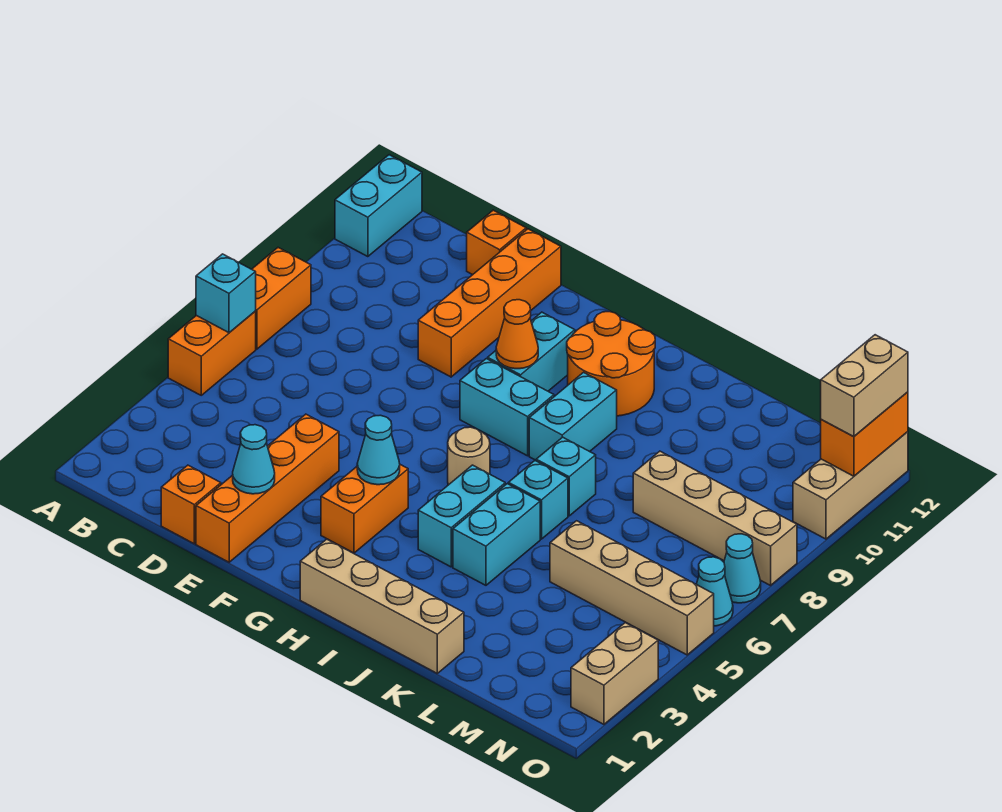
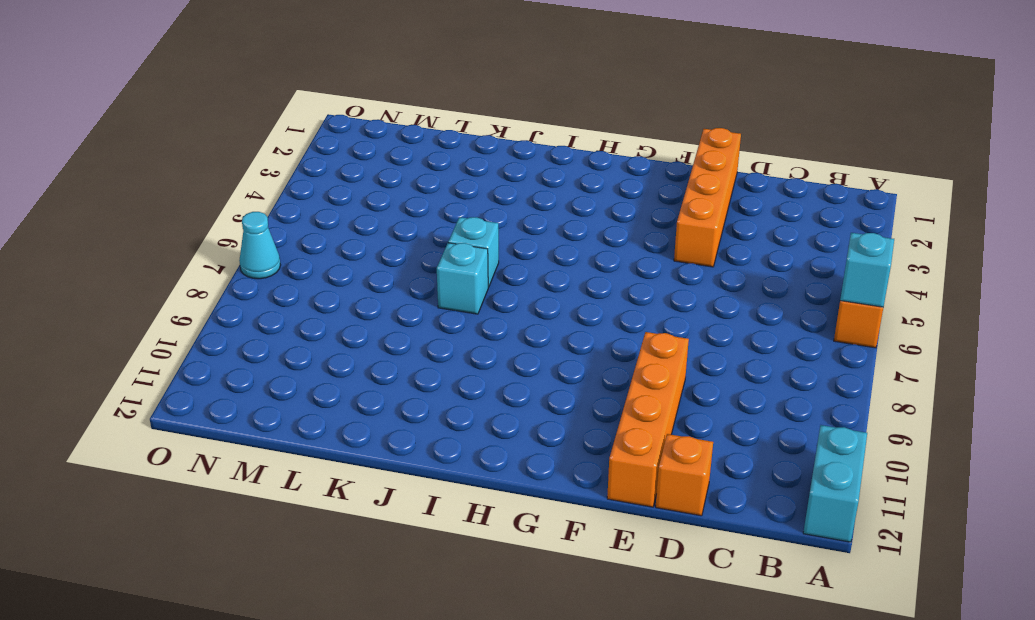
none -> orange brick A7:A8 level 1
none -> orange brick D1 level 1
none -> orange brick G3:G4 level 1
none -> cyan brick G8:H8 level 1

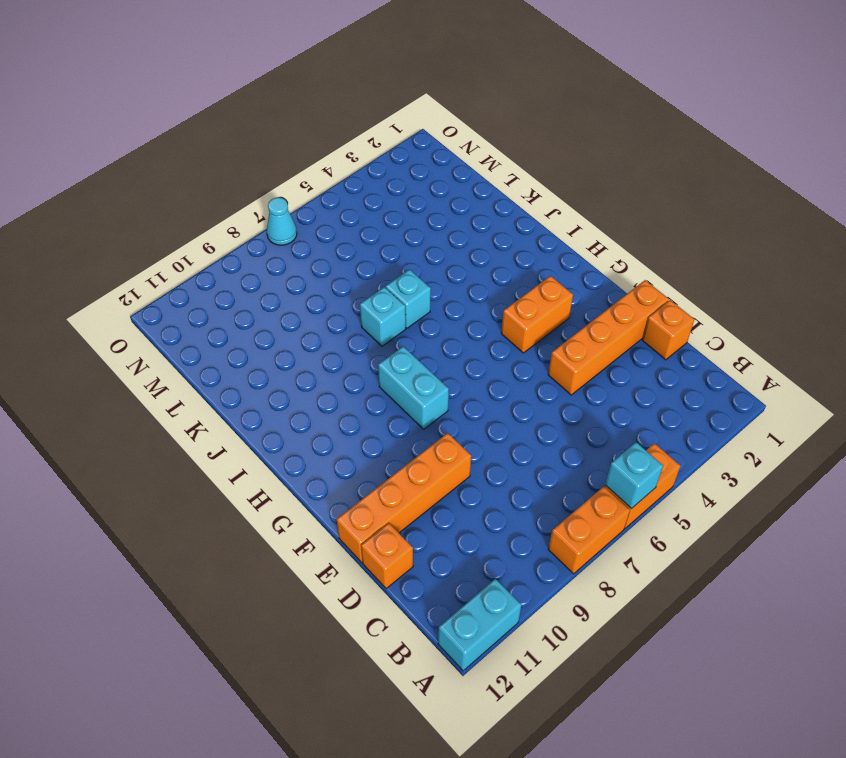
none -> cyan brick G9:G10 level 1
none -> tan brick H1:K1 level 1
none -> tan round brick H6 level 1
none -> orange round brick H10:I11 level 1

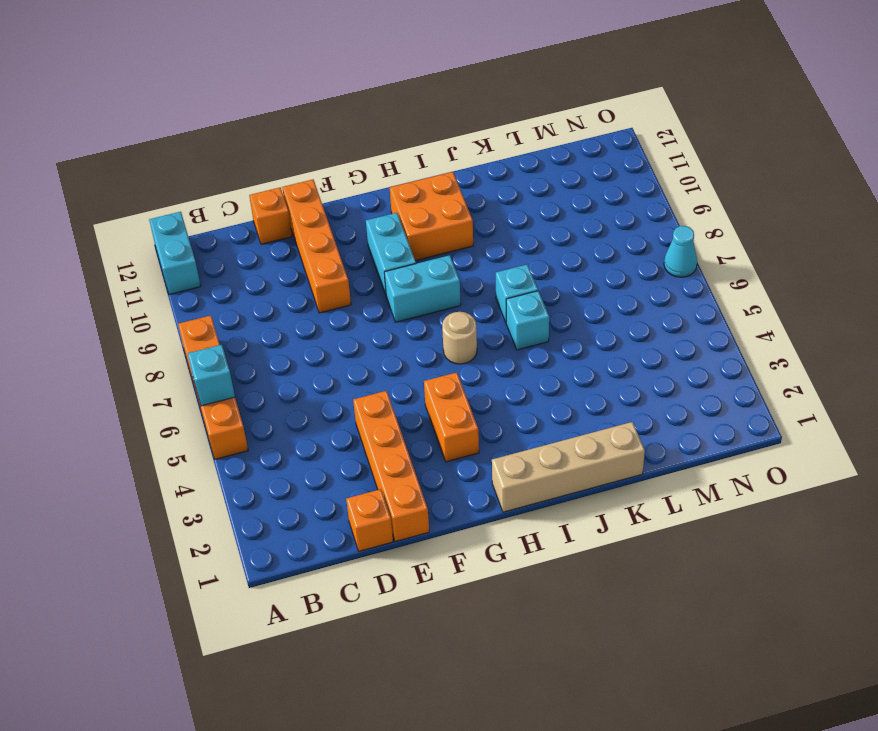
orange brick H10:I11 level 1 -> orange round brick H10:I11 level 1
none -> cyan brick I4:I5 level 1
none -> cyan brick I8:I9 level 1
none -> cyan brick J4:J5 level 1
none -> tan brick L5:O5 level 1

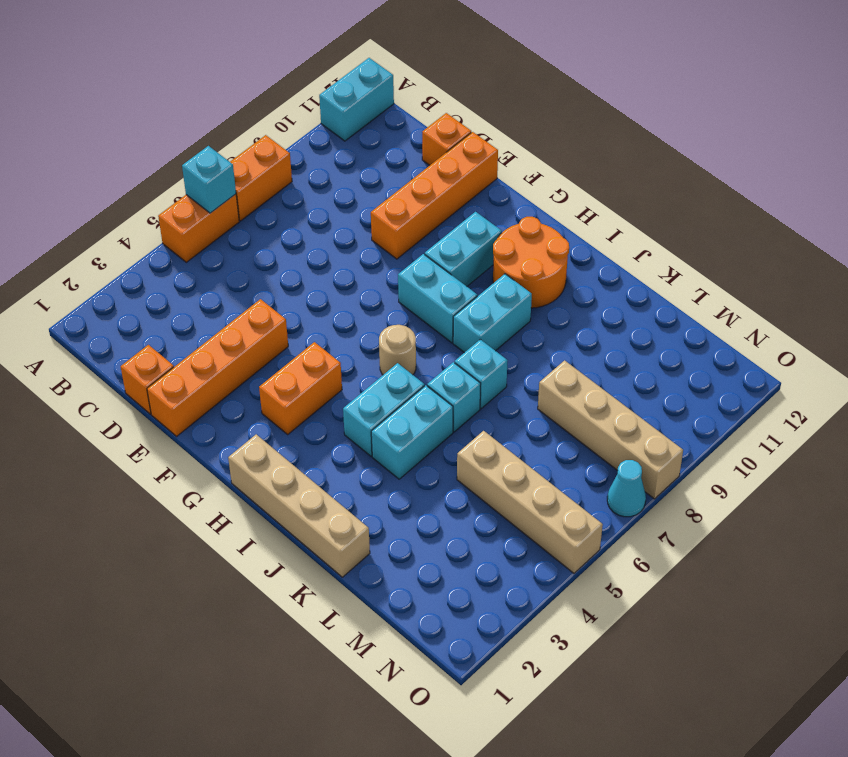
none -> tan brick O2:O3 level 1
none -> cyan cone O6 level 1
none -> tan brick O10:O12 level 1
none -> cyan cone E2 level 2

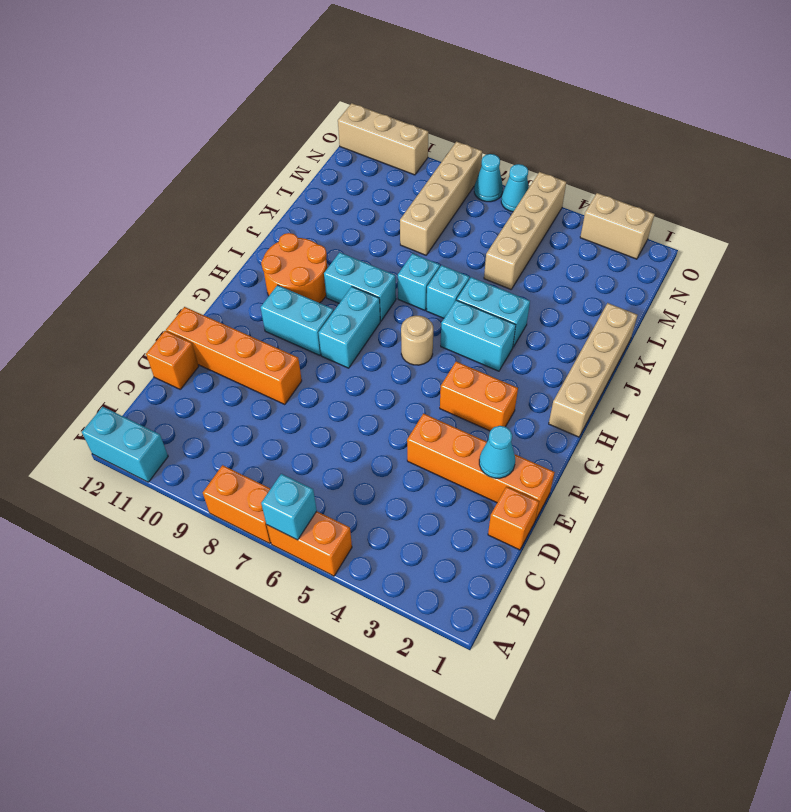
none -> cyan cone G4 level 2
none -> orange cone G9 level 2
none -> orange brick O11:O12 level 2
none -> tan brick O11:O12 level 3

